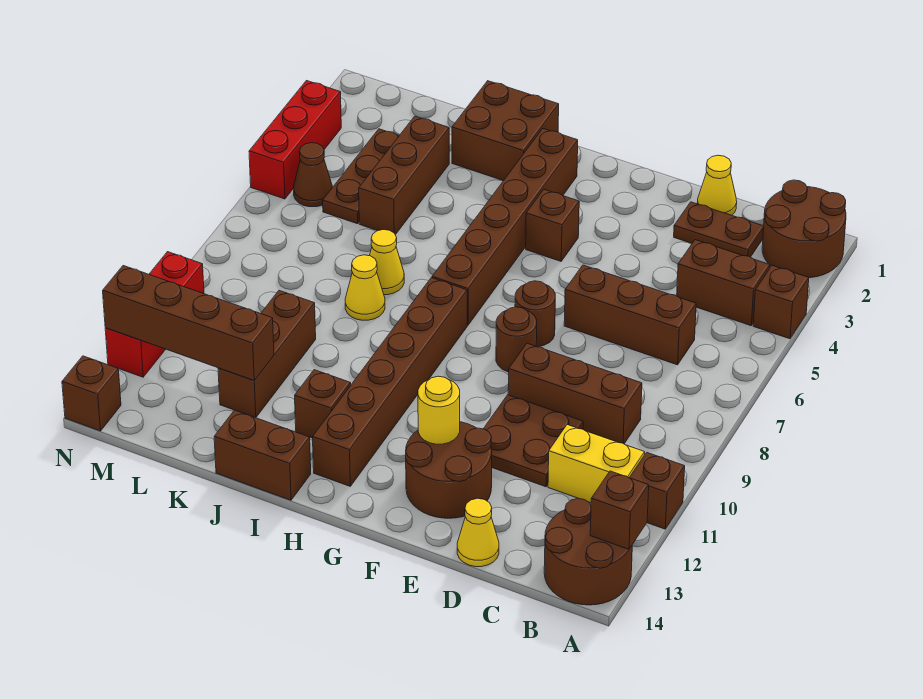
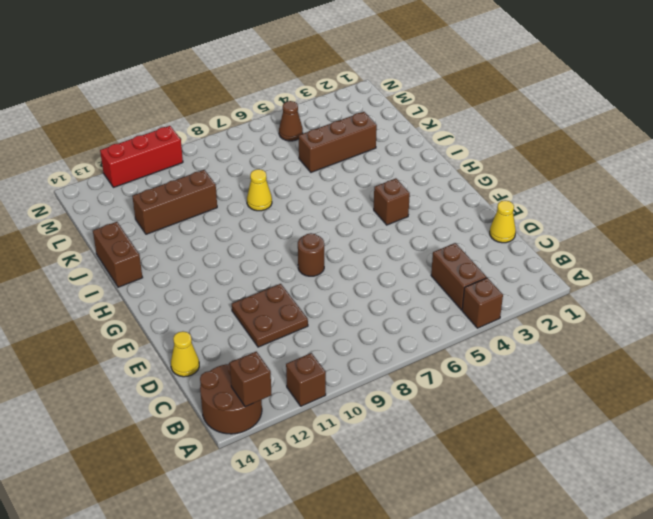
none -> brown round brick A1:B2 level 1
none -> yellow brick B11:C11 level 1
none -> brown plate C2:D2 level 1
none -> brown brick C6:E6 level 1

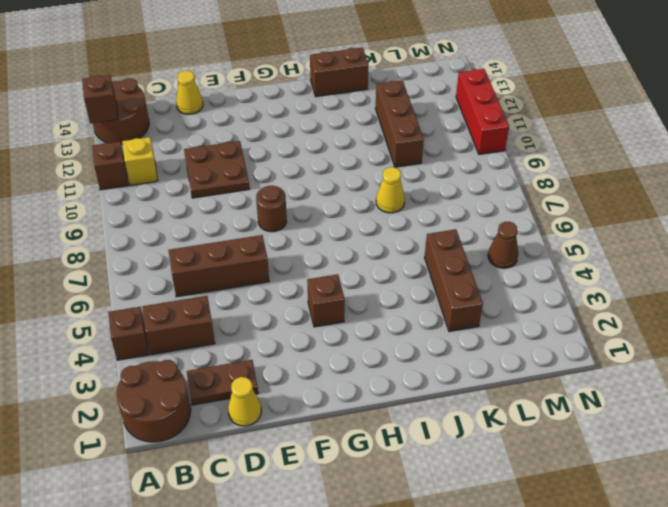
yellow brick B11 level 1 -> yellow brick B11:C11 level 1
none -> brown brick C9:E9 level 1
none -> brown round brick E12:F13 level 1
none -> brown round brick F7 level 1
none -> brown brick H2:H7 level 1

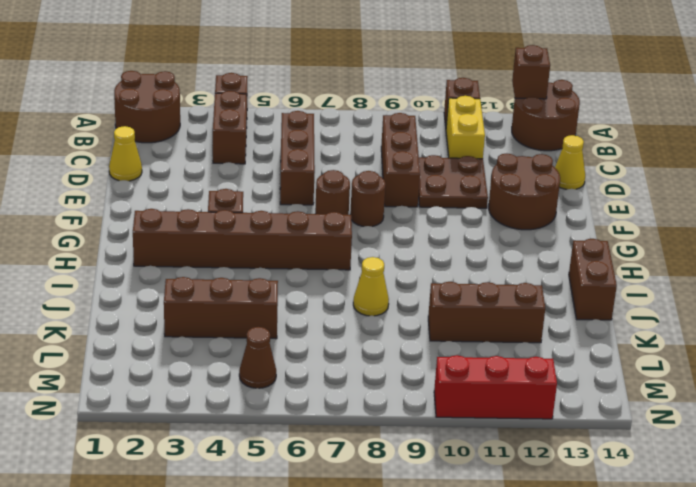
none -> brown plate C2:D2 level 1
none -> brown brick H8:H13 level 1
none -> brown brick I1:J2 level 1
none -> brown brick I12 level 1

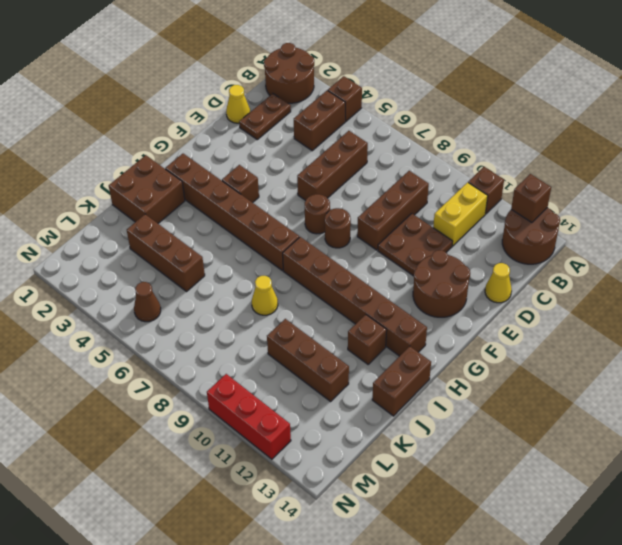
none -> yellow cone J7 level 1
none -> brown plate L3:L5 level 1
none -> red brick N3:N5 level 1
none -> brown brick N14 level 1

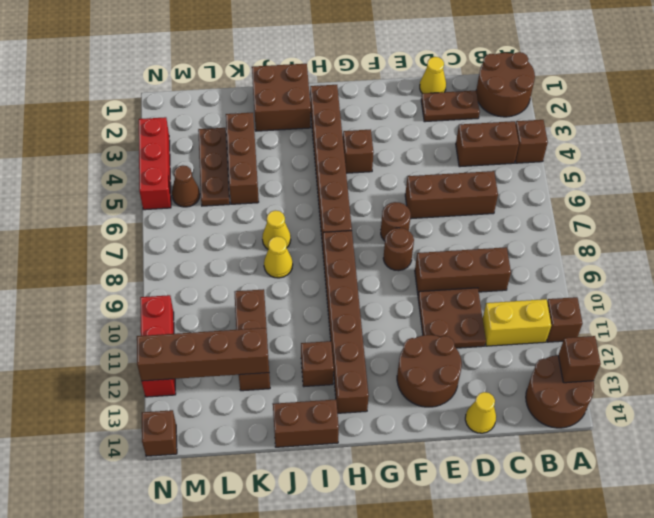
none -> yellow round brick F12 level 2

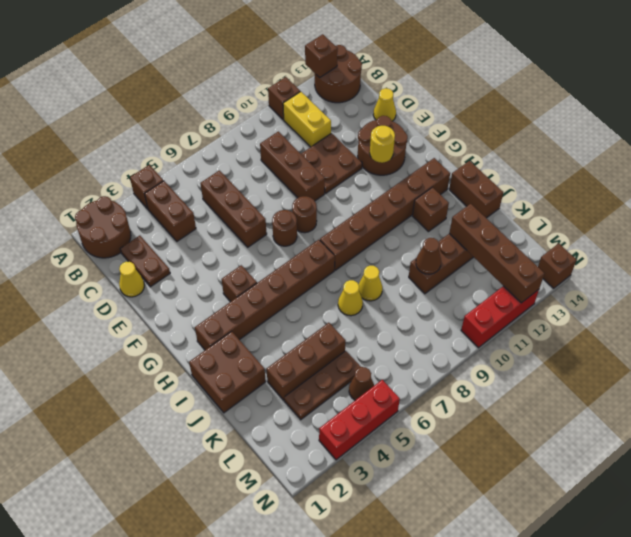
brown cone K10 level 2 -> none

